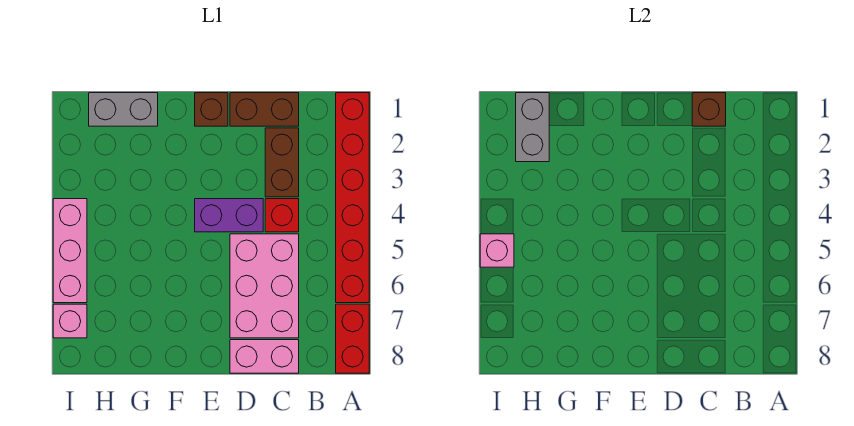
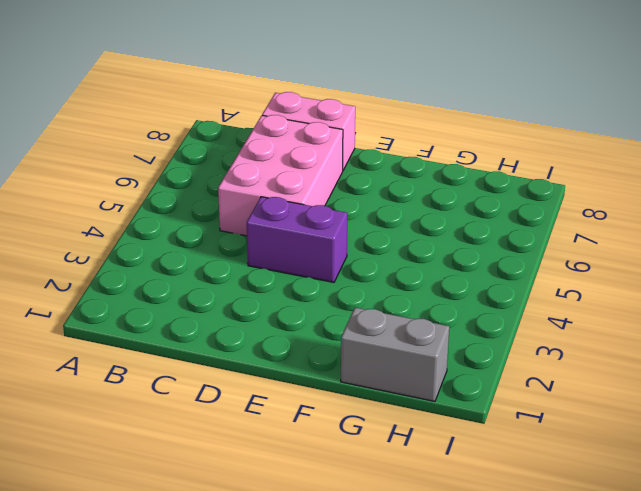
none -> red brick A1:A6 level 1
none -> red brick A7:A8 level 1
none -> brown brick C1:D1 level 1

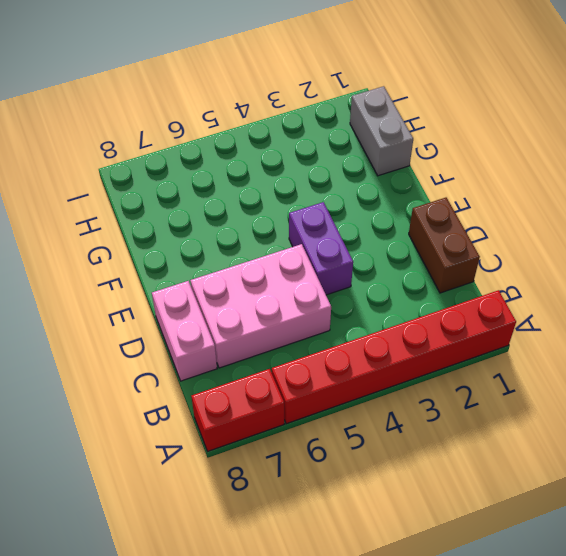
none -> brown brick C2:C3 level 1
none -> red brick C4 level 1
none -> brown brick E1 level 1

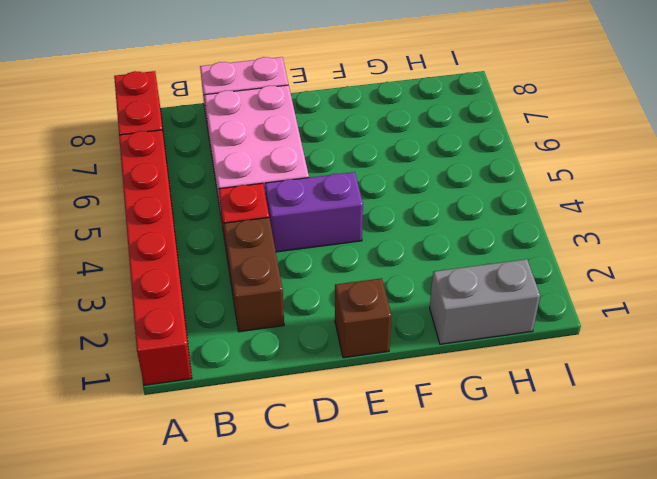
none -> brown brick C1:D1 level 1
none -> pink brick I4:I6 level 1
none -> pink brick I7 level 1

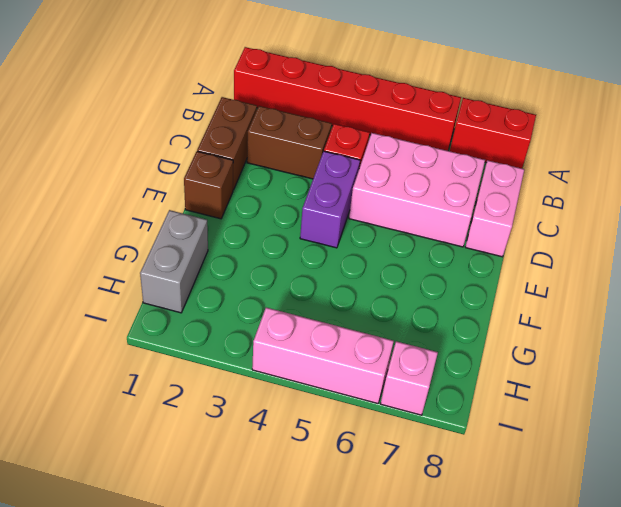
none -> brown brick C1 level 2
none -> grey brick H1:H2 level 2
none -> pink brick I5 level 2

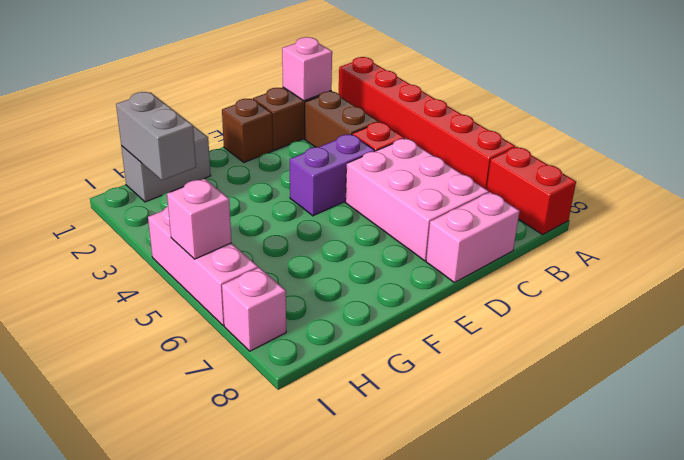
pink brick C1 level 2 -> brown brick C1 level 2

